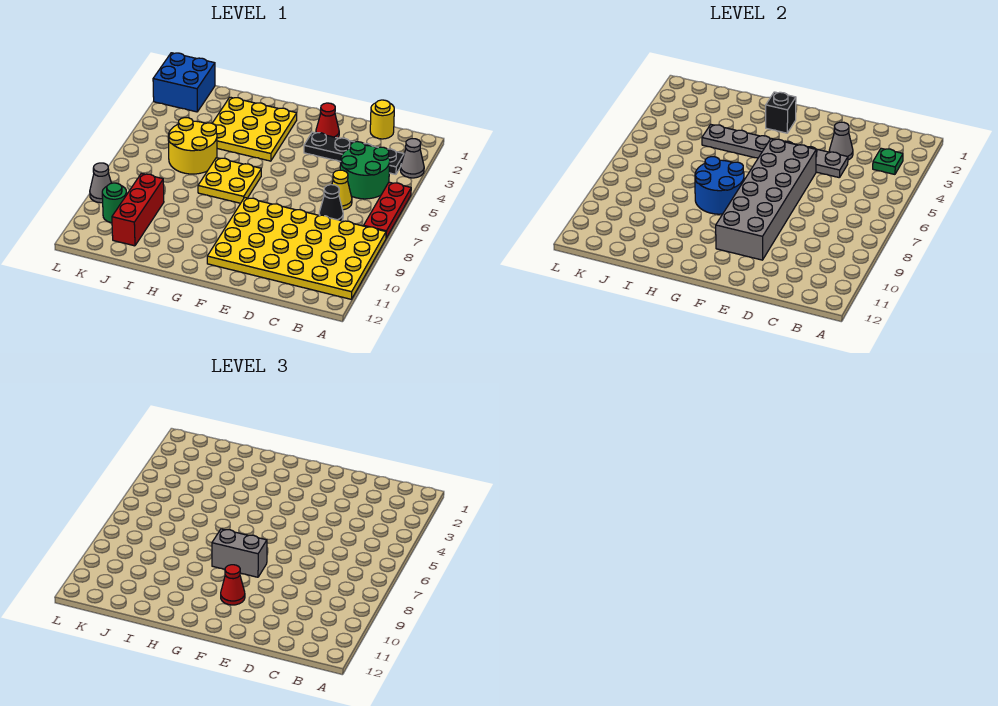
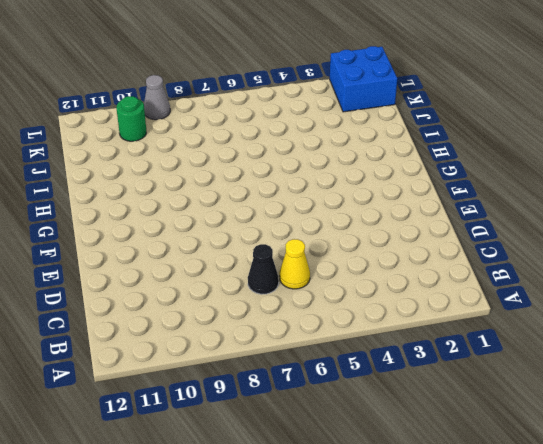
none -> grey cone A3 level 1
none -> red plate A5:A7 level 1
none -> yellow plate A8:F11 level 1

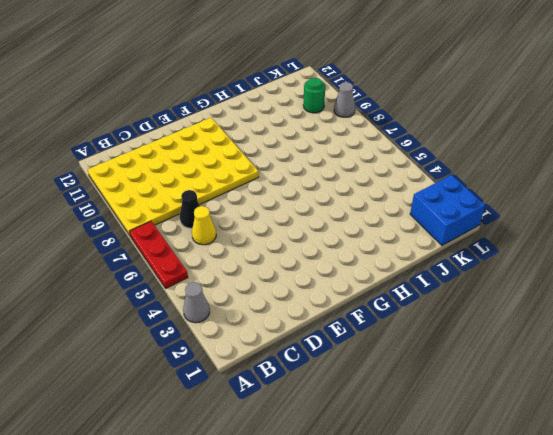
none -> black plate B3:E3 level 1
none -> green round brick B4:C5 level 1
none -> yellow round brick C1 level 1

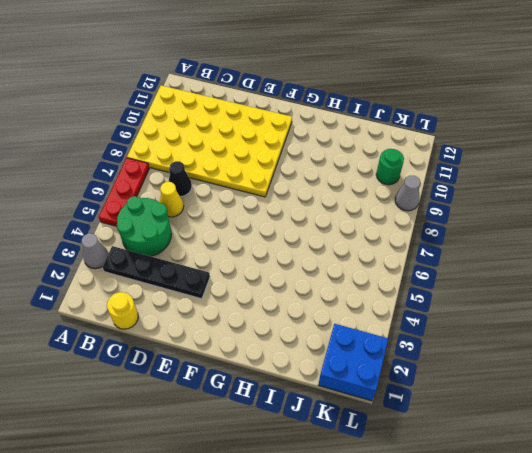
none -> red cone E2 level 1
none -> yellow plate G2:I4 level 1
none -> yellow plate G6:H7 level 1

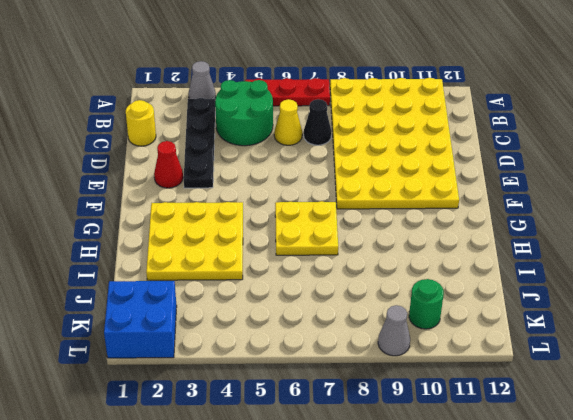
none -> yellow round brick I5:J6 level 1
none -> red brick J9:J11 level 1
none -> green plate B3 level 2

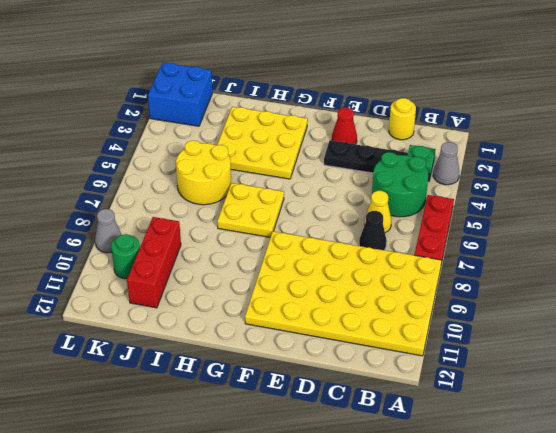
none -> grey cone D3 level 2
none -> grey plate D4:I4 level 2
none -> grey brick E5:F10 level 2

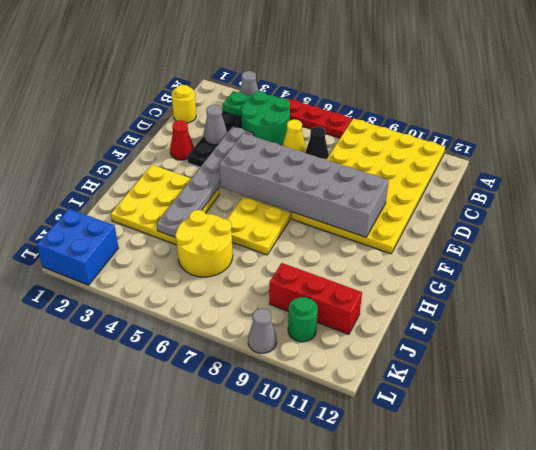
none -> black brick G2 level 2
none -> blue round brick G7:H8 level 2
none -> grey brick F8:G8 level 3

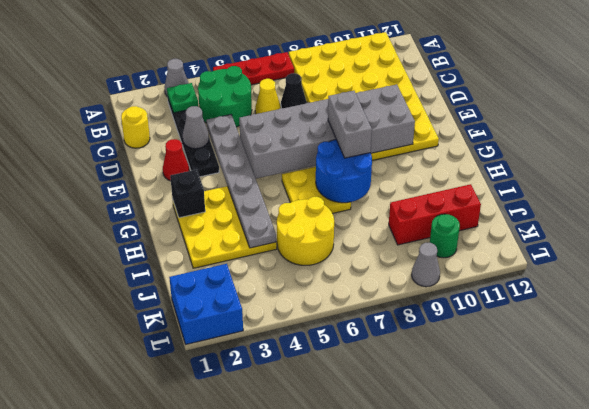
none -> red cone F10 level 3

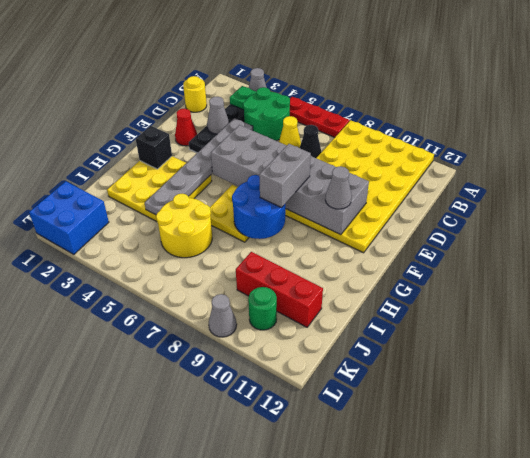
grey cone F10 level 3 -> red cone F10 level 3

